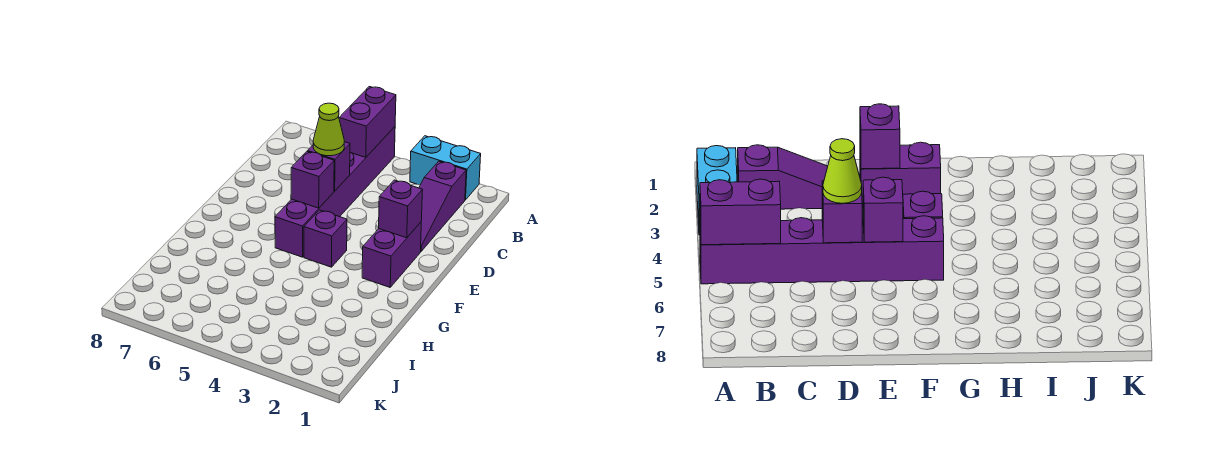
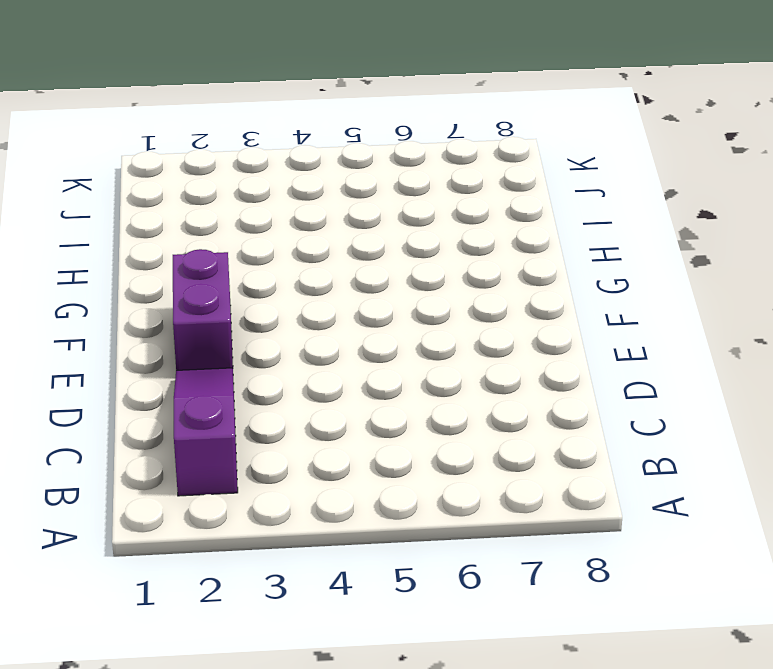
none -> cyan brick A2:A3 level 1
none -> purple brick A5:F5 level 1

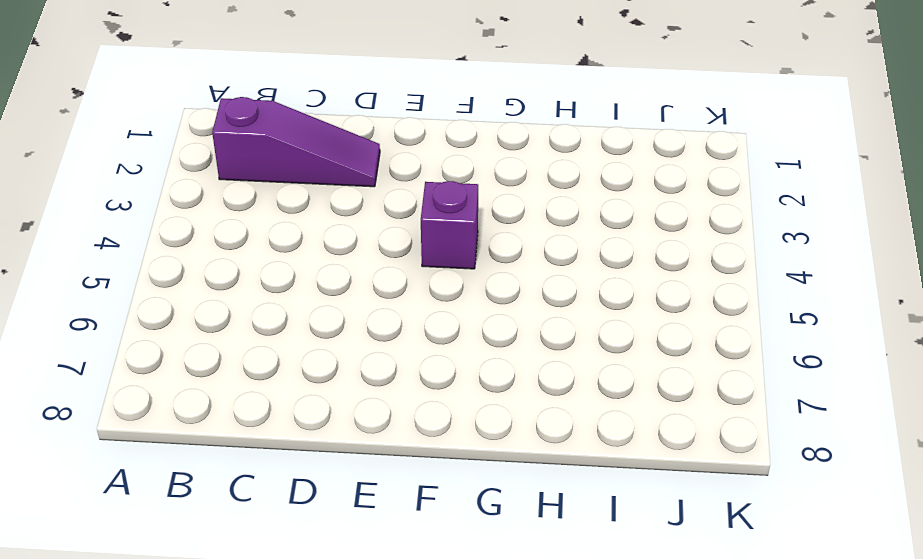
none -> cyan brick A2:A3 level 1
none -> purple brick A5:F5 level 1

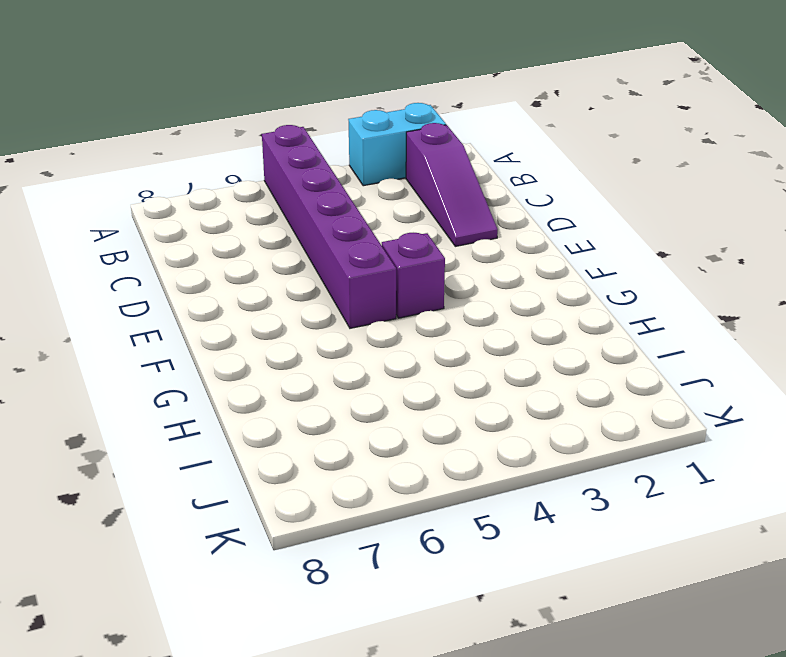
none -> purple brick E2:F2 level 1
none -> purple brick A5:B5 level 2

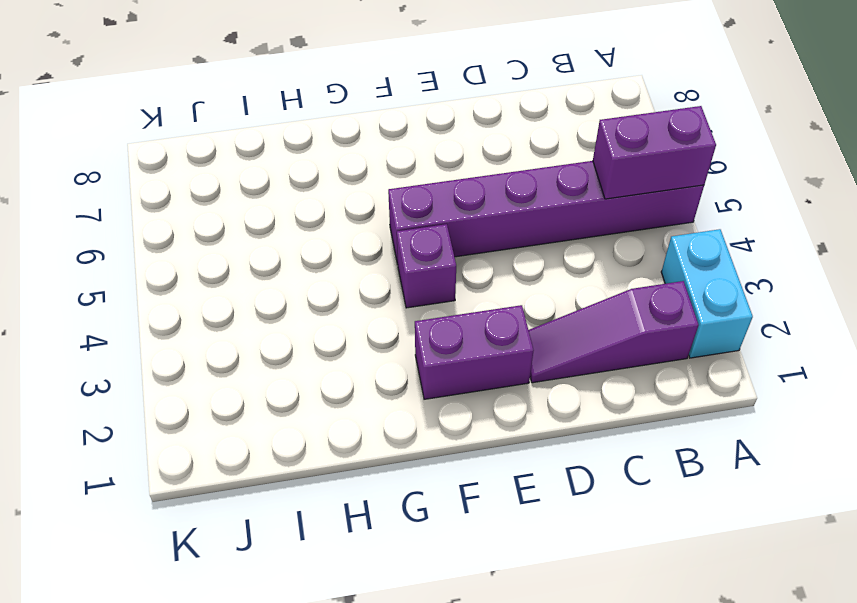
none -> purple brick D5 level 2
none -> purple brick E2 level 2

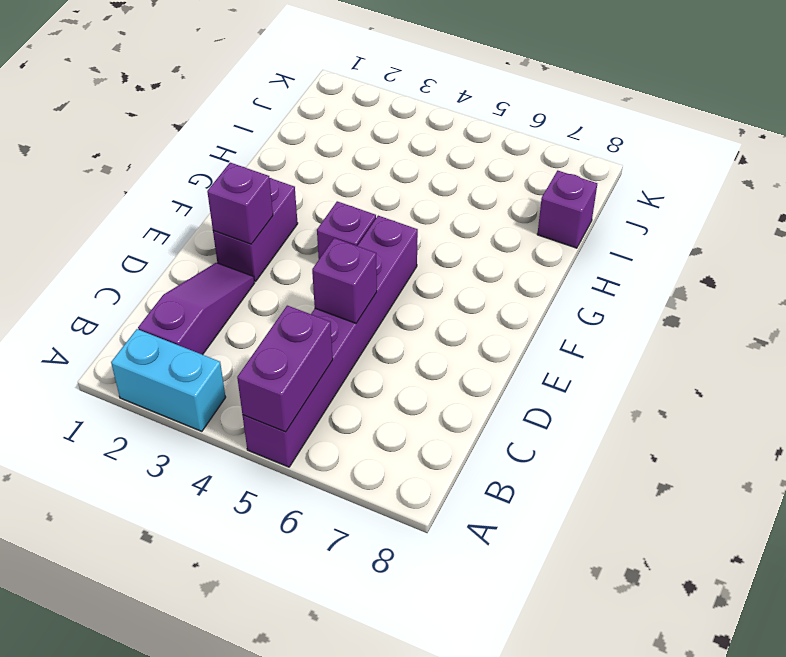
purple brick I8 level 1 -> purple brick E5 level 2
none -> lime cone D5 level 3

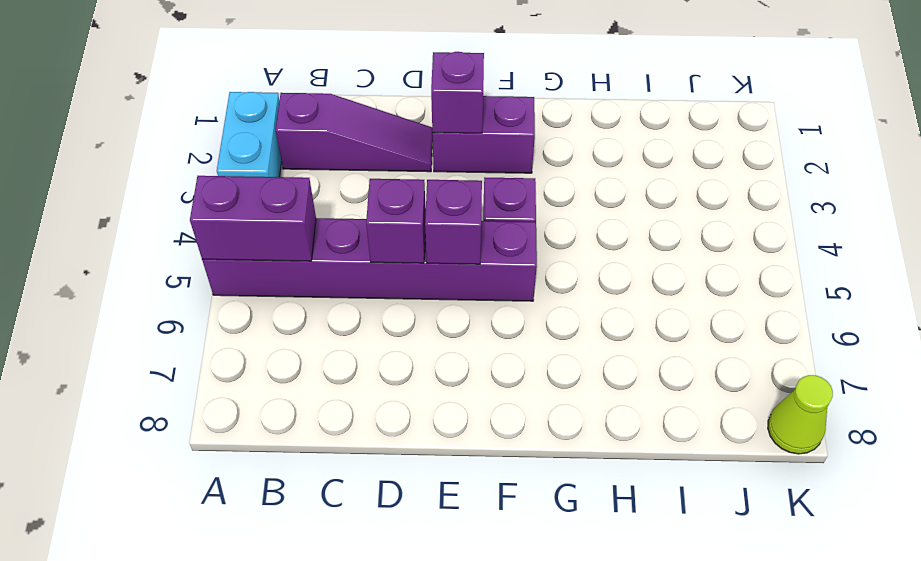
lime cone K8 level 1 -> lime cone D5 level 3

